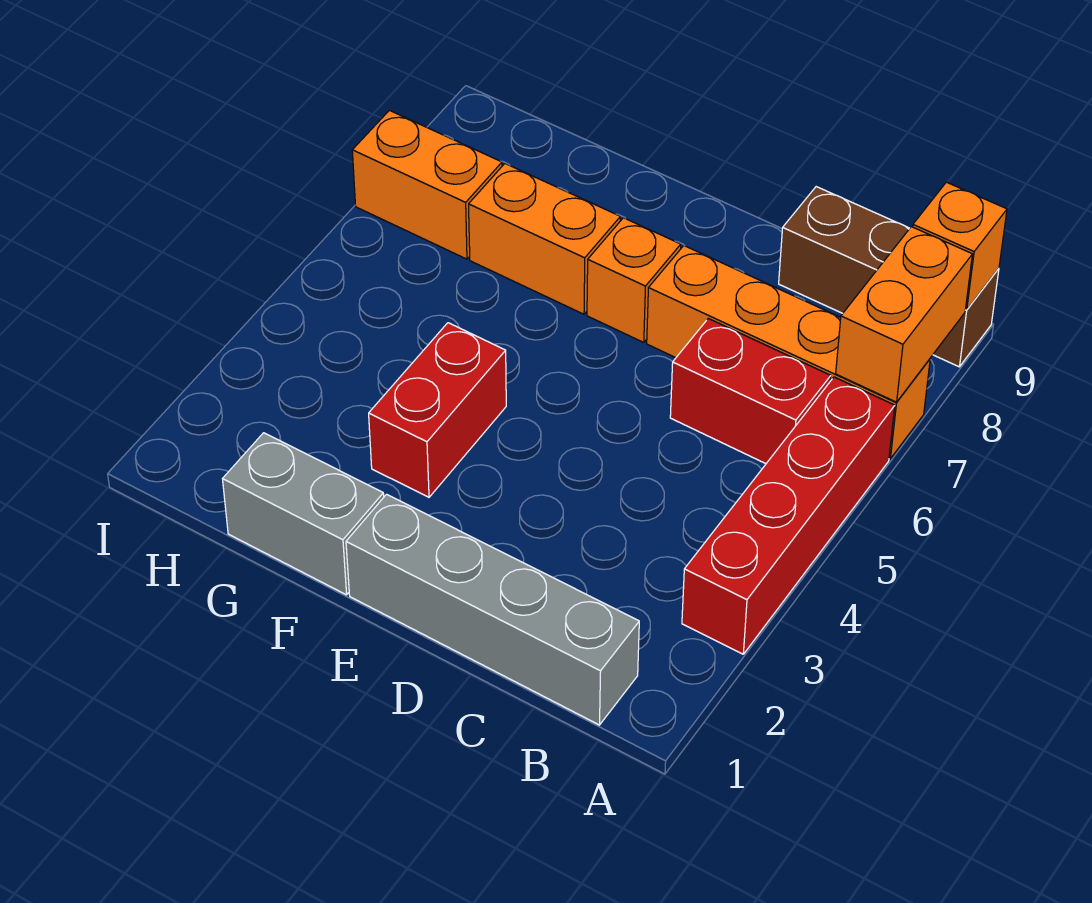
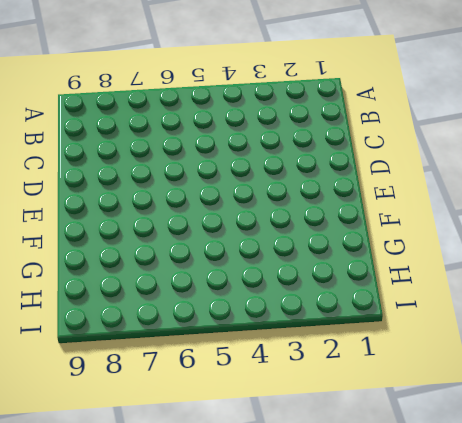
none -> red brick A3:A6 level 1
none -> orange brick A7:D7 level 1
none -> brown brick A9:C9 level 1

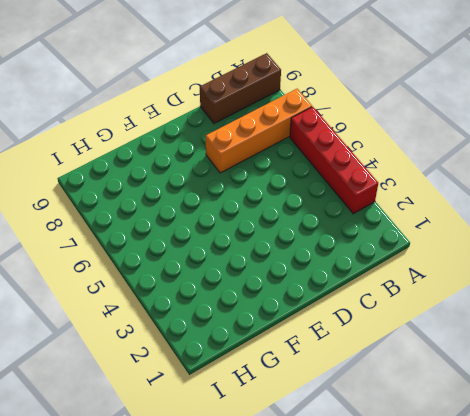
none -> grey brick B1:E1 level 1
none -> red brick B6:C6 level 1
none -> orange brick E7 level 1

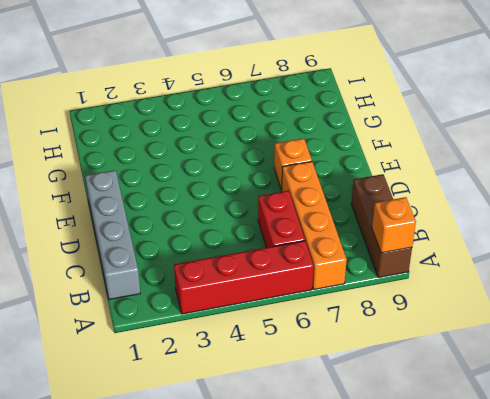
none -> grey brick F1:G1 level 1
none -> red brick F3:F4 level 1
none -> orange brick F7:G7 level 1

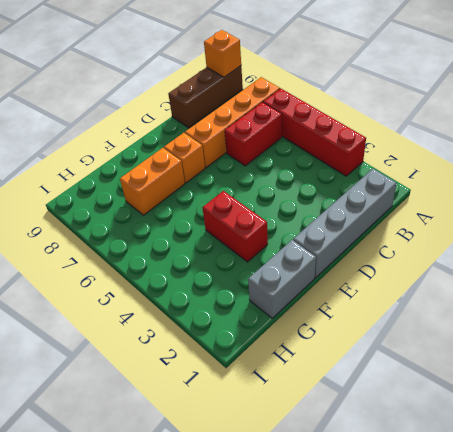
none -> orange brick H7:I7 level 1
none -> orange brick A7:A8 level 2

